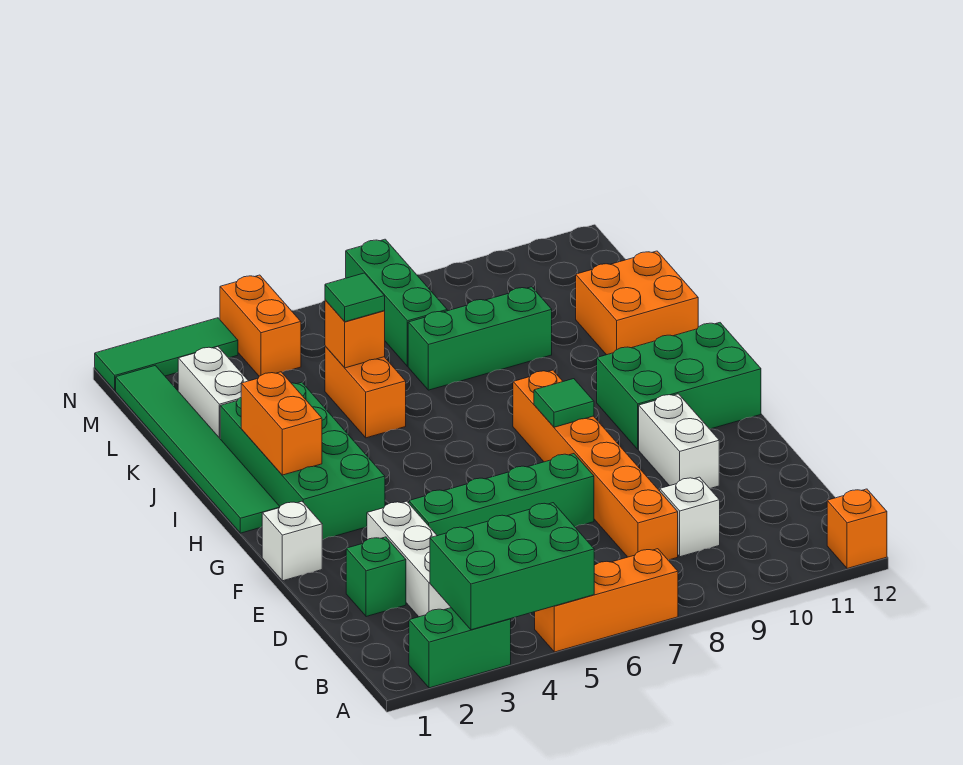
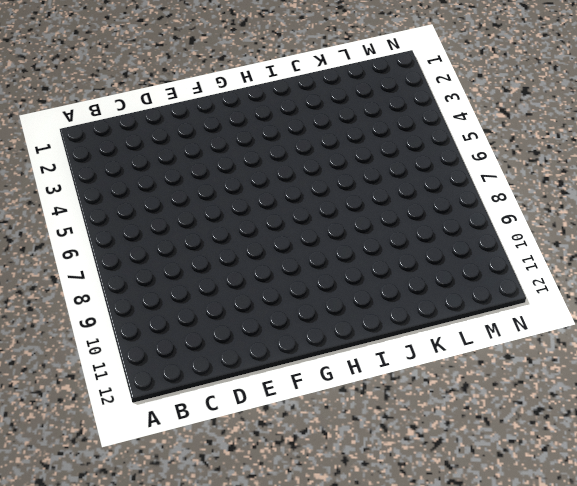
none -> green brick A2:A3 level 1
none -> orange brick A5:A7 level 1
none -> orange brick A12 level 1

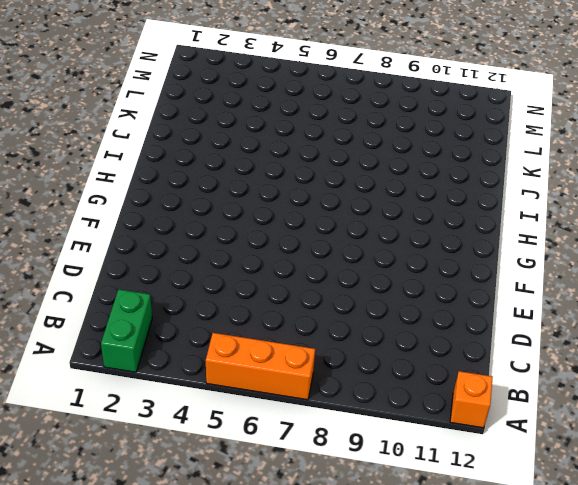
green brick A2:B2 level 1 -> green brick A2:A3 level 1
none -> white brick C3:E3 level 1
none -> orange brick C8:H8 level 1
none -> white brick C9 level 1

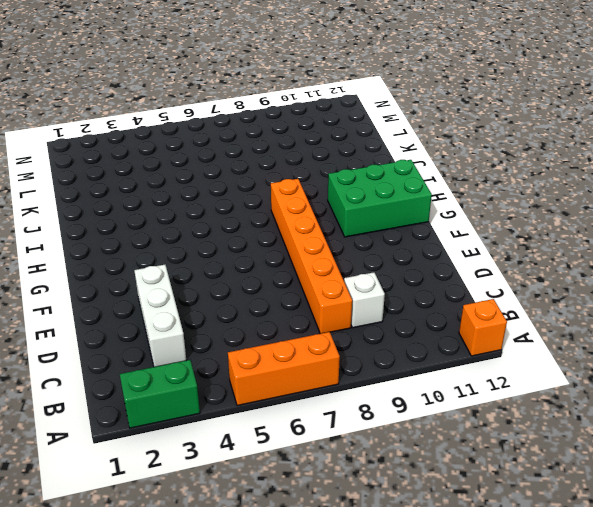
none -> green brick D2 level 1
none -> green brick E4:E7 level 1
none -> white brick E10:F10 level 1

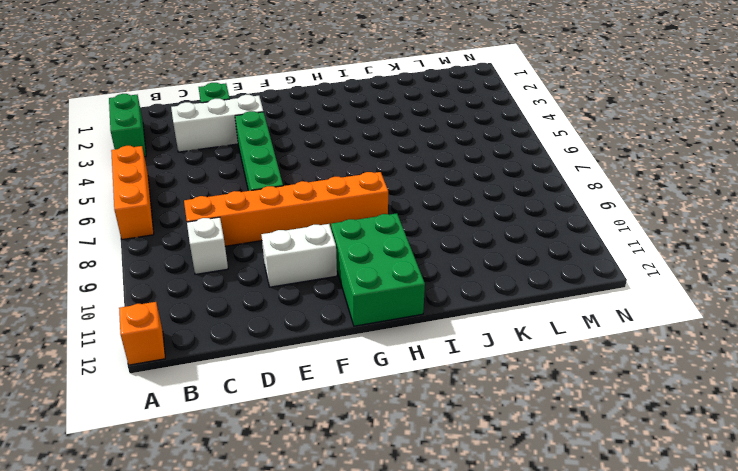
none -> white brick F1 level 1
none -> green brick G2:J3 level 1
none -> green tile H1:M1 level 1

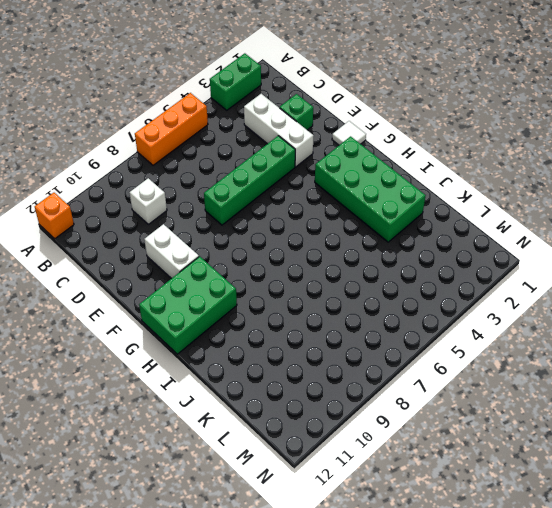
white tile F1 level 1 -> white brick F1 level 1
none -> orange brick C8:H8 level 1
none -> green tile H1:M1 level 1
none -> orange brick J5:K5 level 1

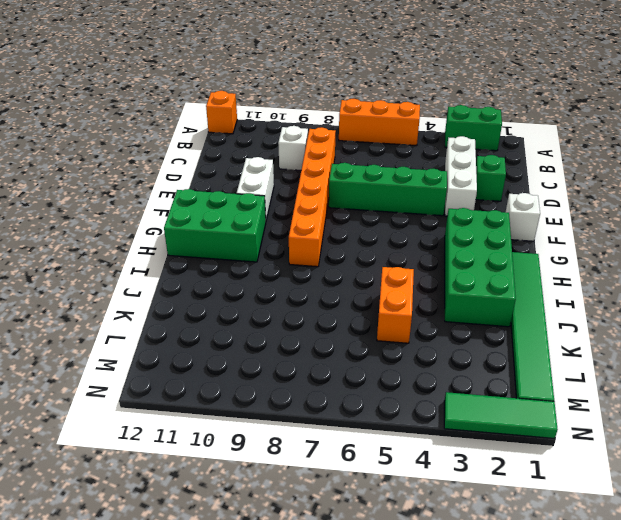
none -> orange brick J11:K12 level 1
none -> white brick K2:L2 level 1
none -> green brick K7:K9 level 1

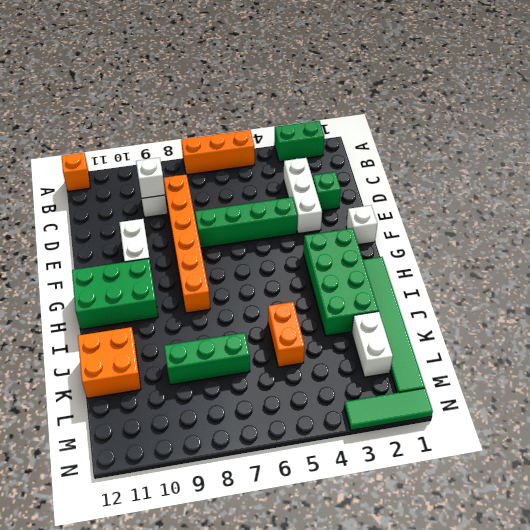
white brick C9 level 2 -> none
none -> green brick L7:N7 level 1
none -> orange brick M4:N4 level 1
none -> green brick A3:B5 level 2

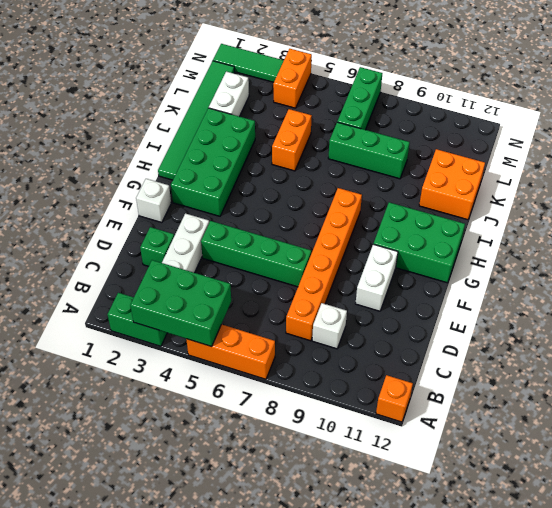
none -> green tile G8 level 2
none -> orange brick H2:I2 level 2
none -> orange brick K5 level 2

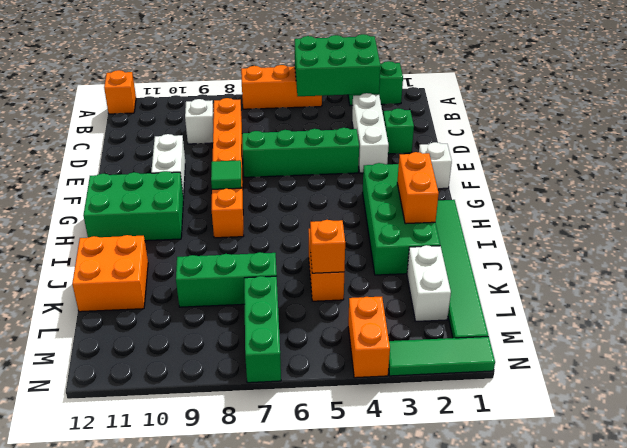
none -> green tile K5 level 3

